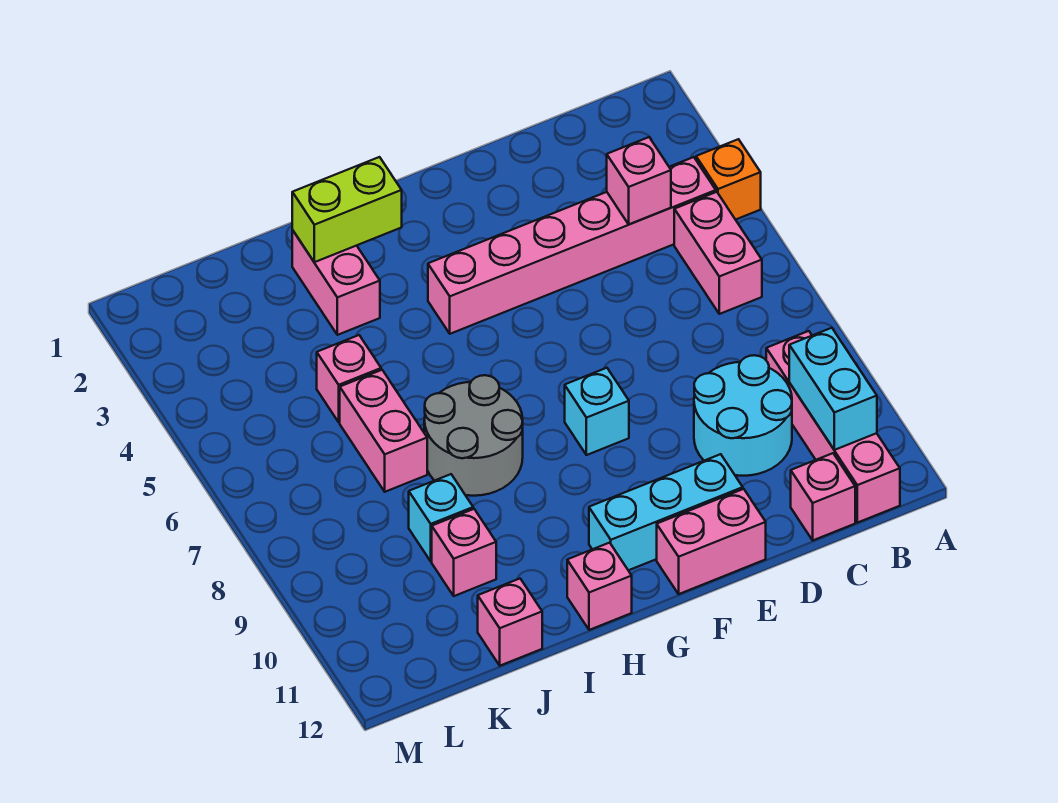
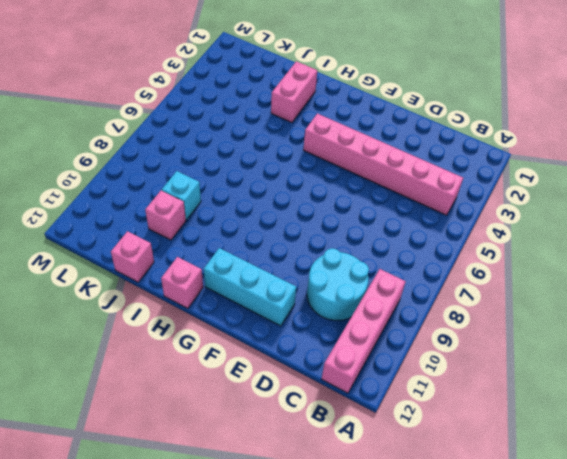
none -> orange brick A4 level 1
none -> pink brick B5:B6 level 1
none -> pink brick C12 level 1

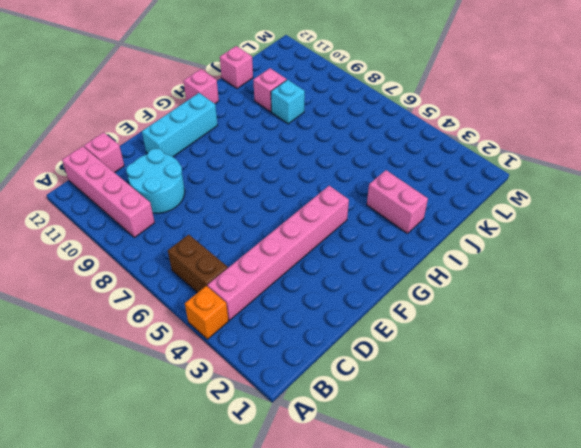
brown brick B5:B6 level 1 -> pink brick B5:B6 level 1
none -> pink brick E12:F12 level 1
none -> cyan brick F8 level 1
none -> grey round brick H7:I8 level 1

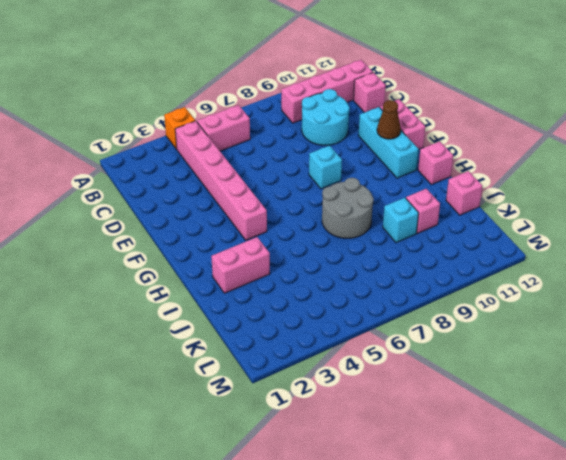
brown cone F11 level 2 -> none
none -> pink brick J5 level 1
none -> pink brick J6:J7 level 1
none -> cyan brick B10:B11 level 2

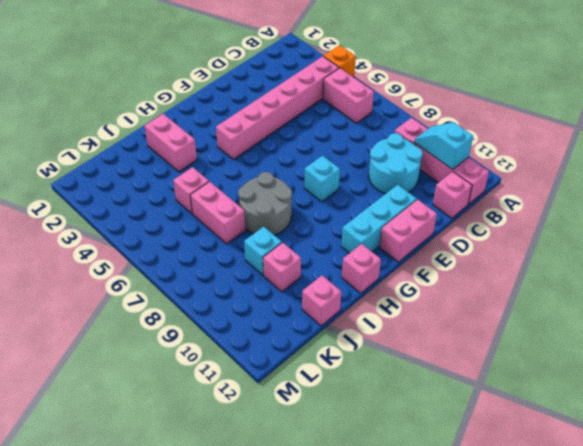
cyan slope B10:B11 level 2 top 11 -> cyan brick B10:B11 level 2
none -> pink brick C4 level 2
none -> lime brick H2:I2 level 2

